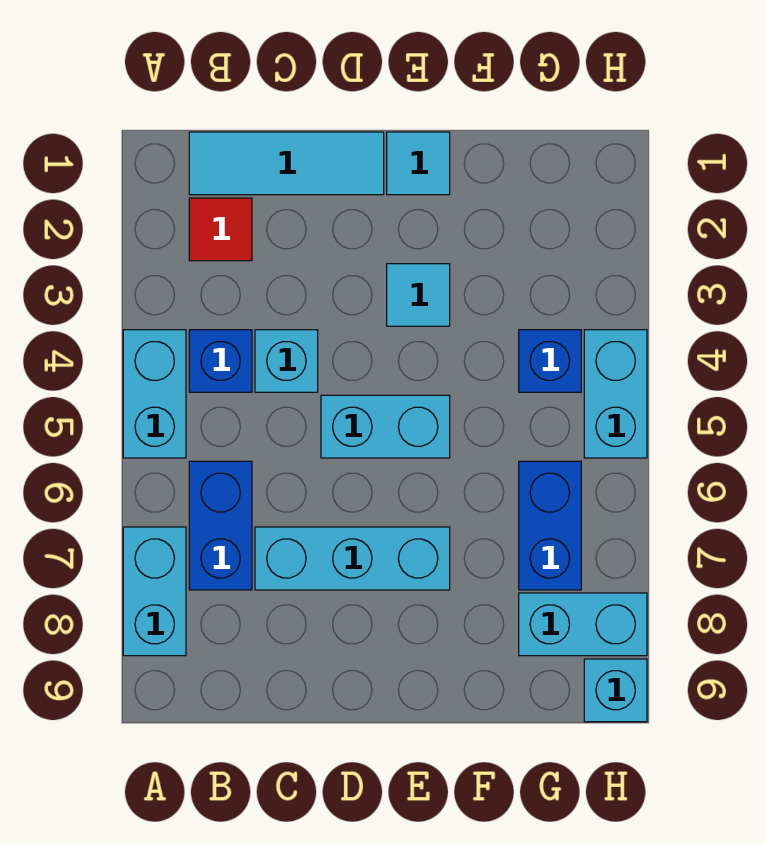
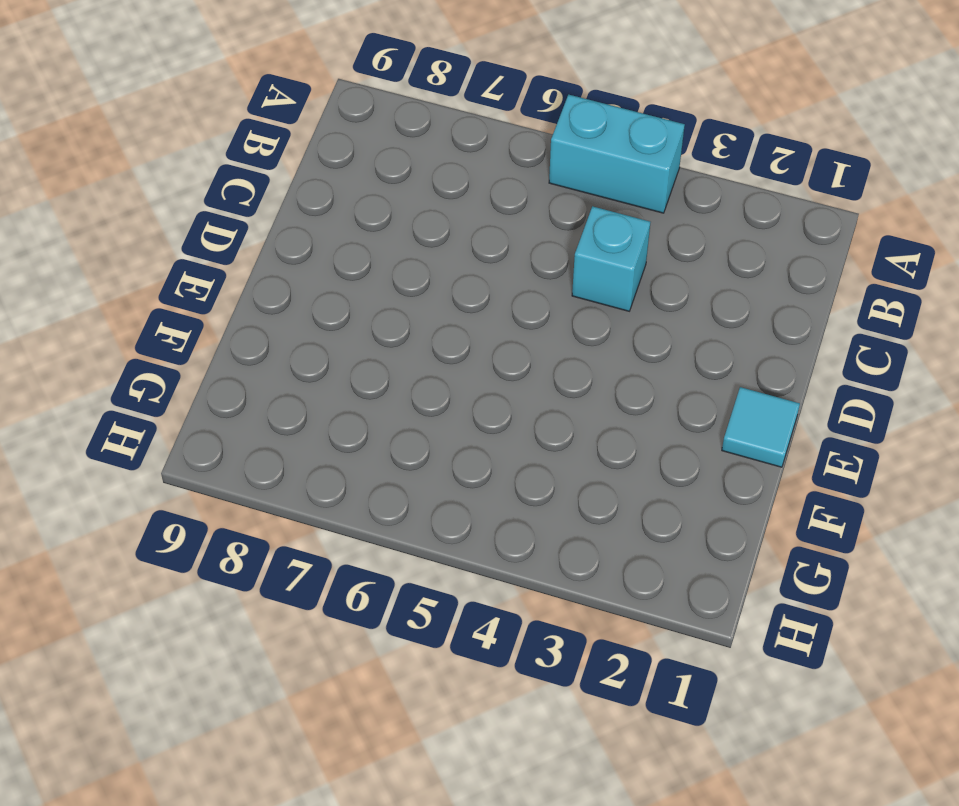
none -> cyan brick A7:A8 level 1
none -> cyan tile B1:D1 level 1
none -> red tile B2 level 1

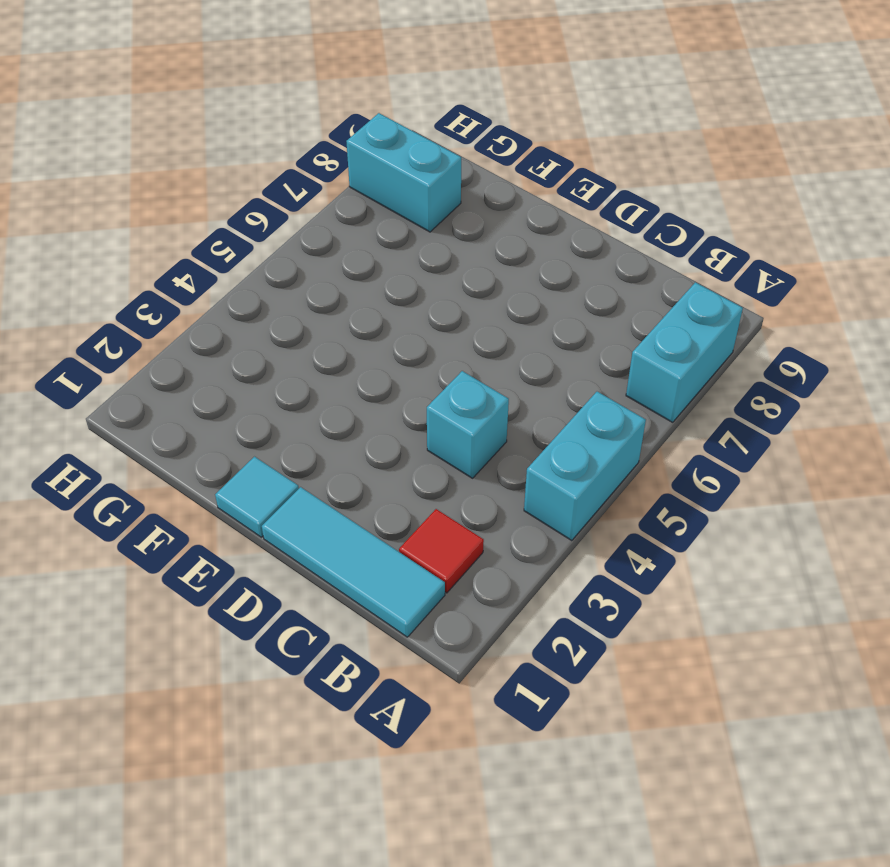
none -> blue brick B4 level 1
none -> blue brick B6:B7 level 1
none -> cyan brick C7:E7 level 1

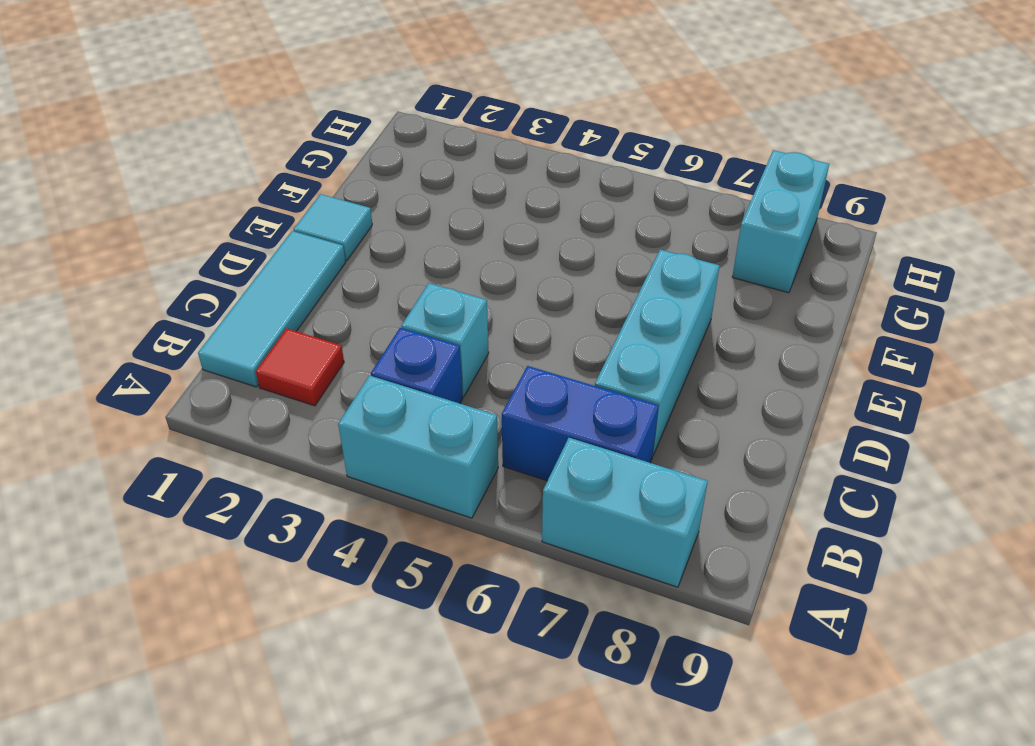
none -> cyan brick D5:E5 level 1
none -> cyan tile E3 level 1
none -> blue brick G4 level 1

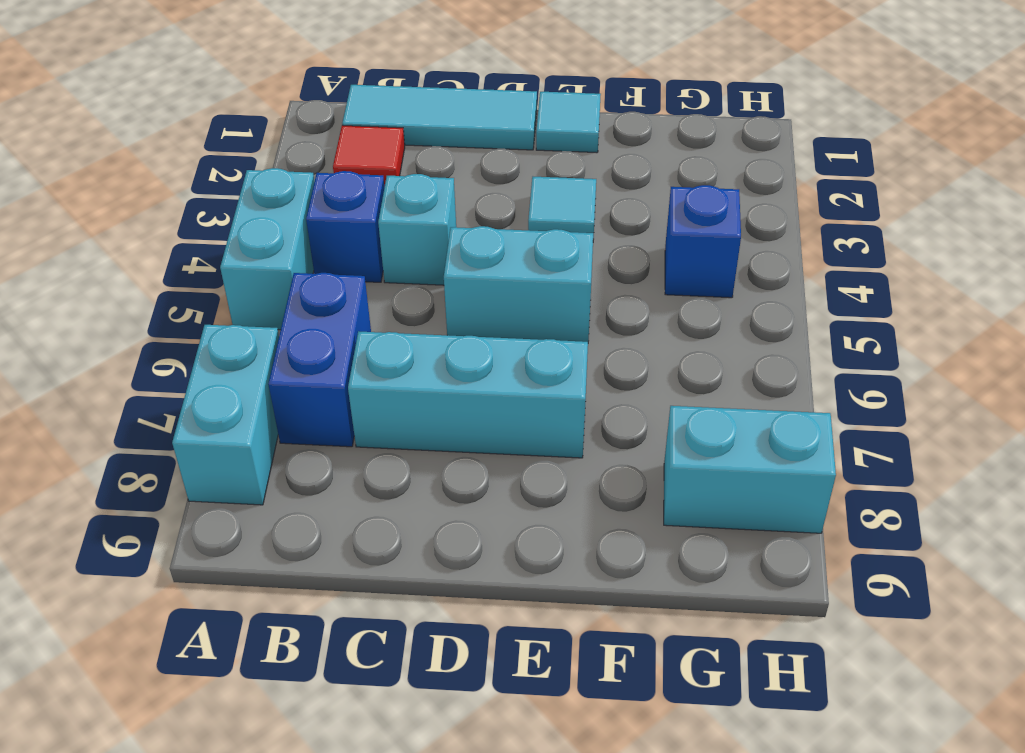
none -> blue brick G6:G7 level 1
none -> cyan brick H4:H5 level 1
none -> cyan brick H9 level 1

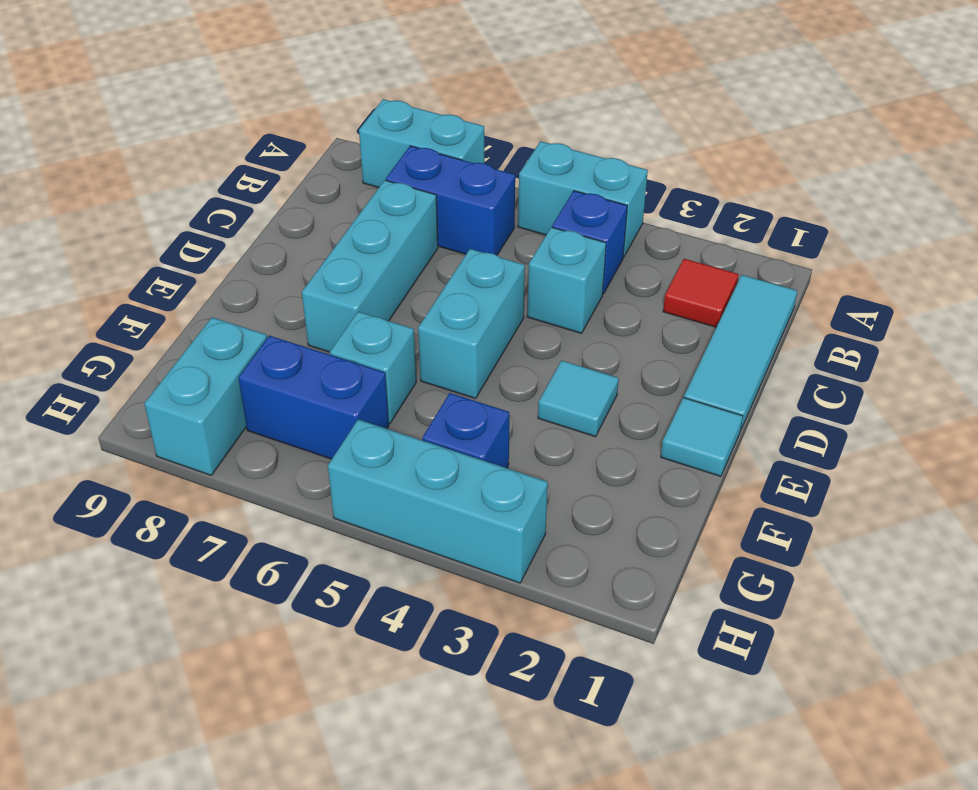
cyan brick F6 level 1 -> cyan brick H9 level 1
cyan brick H3:H5 level 1 -> cyan brick H4:H5 level 1

